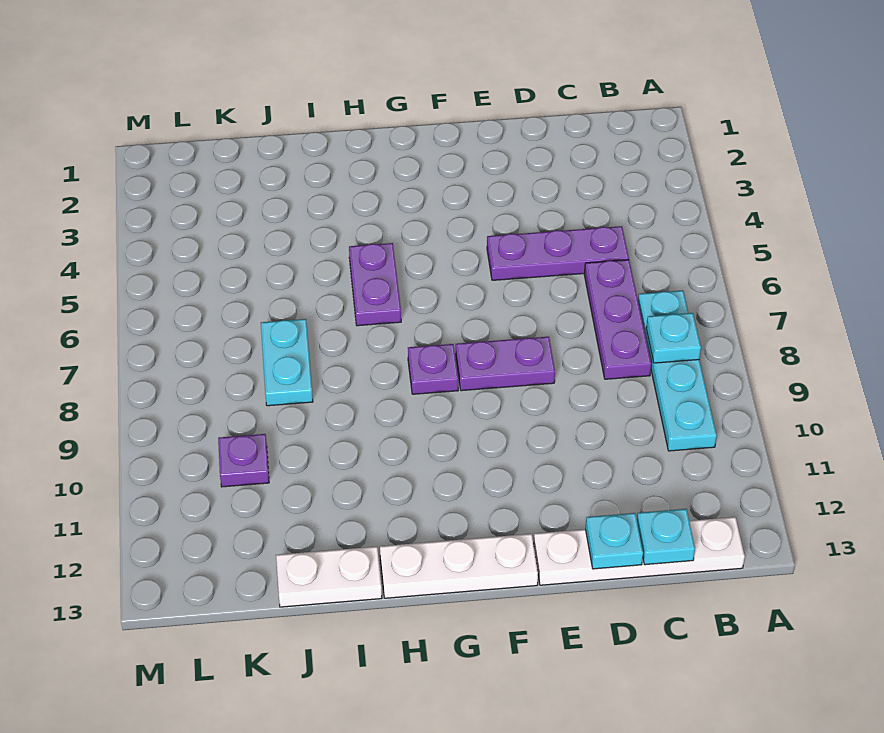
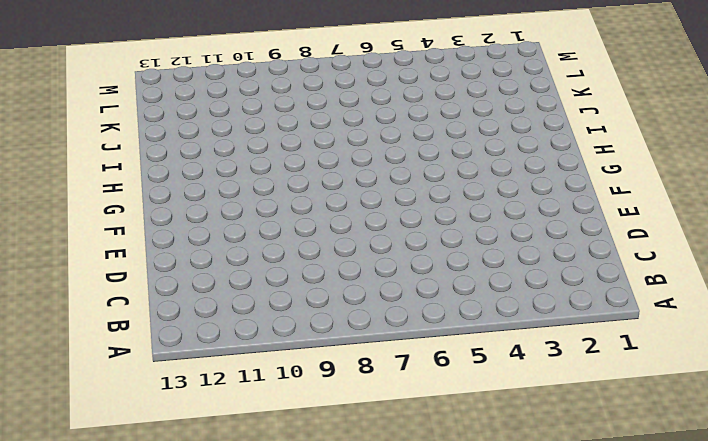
none -> cyan plate B7:B10 level 1
none -> white plate B13:E13 level 1
none -> purple plate C5:E5 level 1

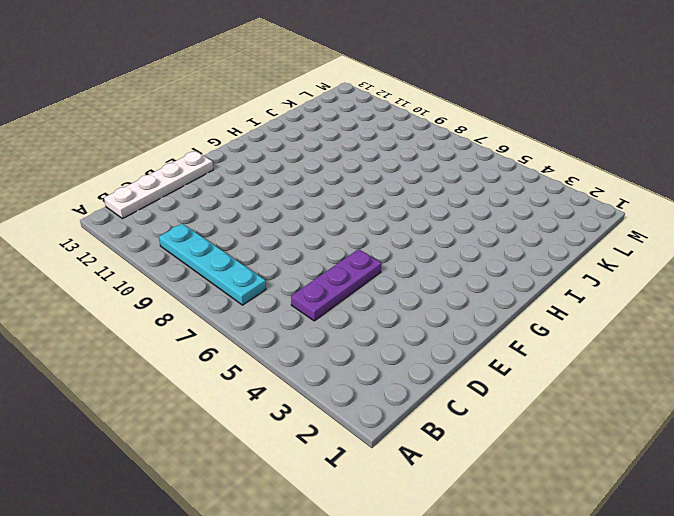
none -> purple plate C6:C8 level 1
none -> purple plate E8:F8 level 1
none -> white plate F13:H13 level 1

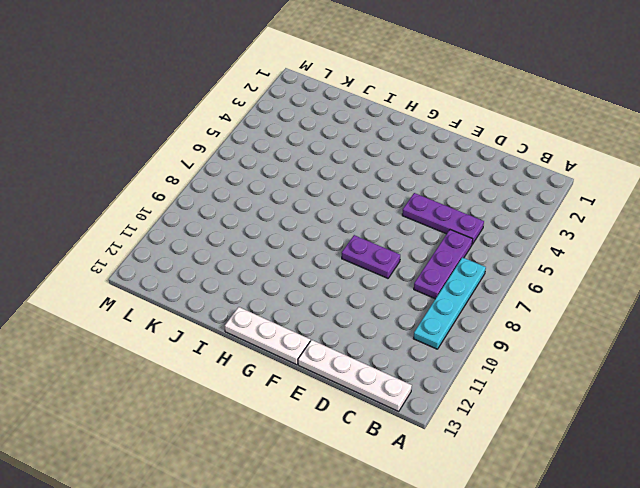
none -> purple plate G8 level 1
none -> purple plate H5:H6 level 1
none -> white plate I13:J13 level 1

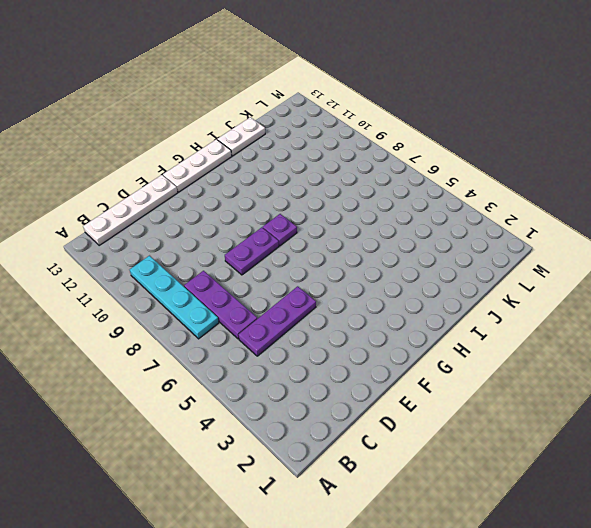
none -> purple plate H5:H6 level 1
none -> cyan plate J7:J8 level 1
none -> purple plate K10 level 1

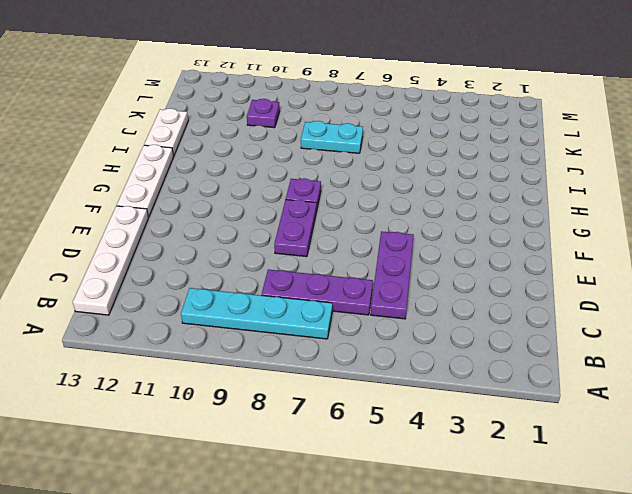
none -> purple plate H5:H6 level 1
none -> cyan plate B8 level 2
none -> cyan plate C13 level 2

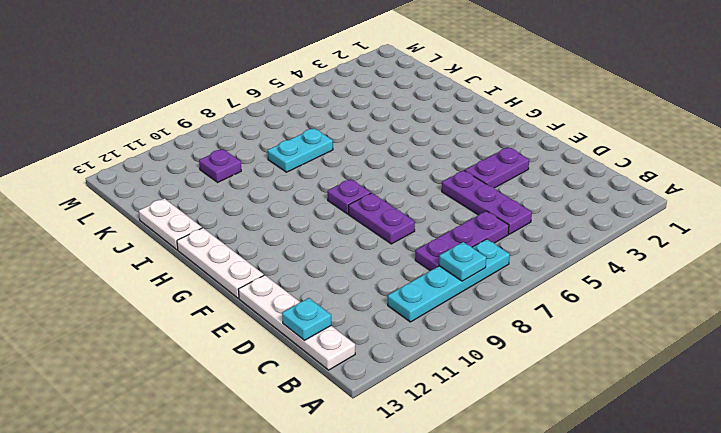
purple plate E3:E4 level 1 -> purple plate H5:H6 level 1
none -> cyan plate D13 level 2

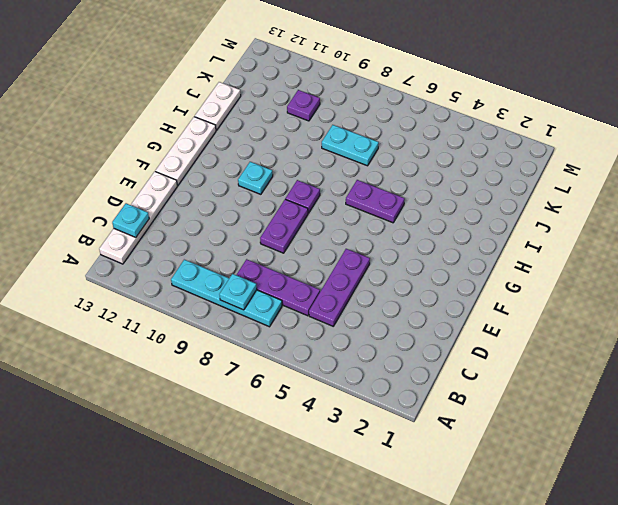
cyan plate G10 level 1 -> cyan plate D13 level 2

